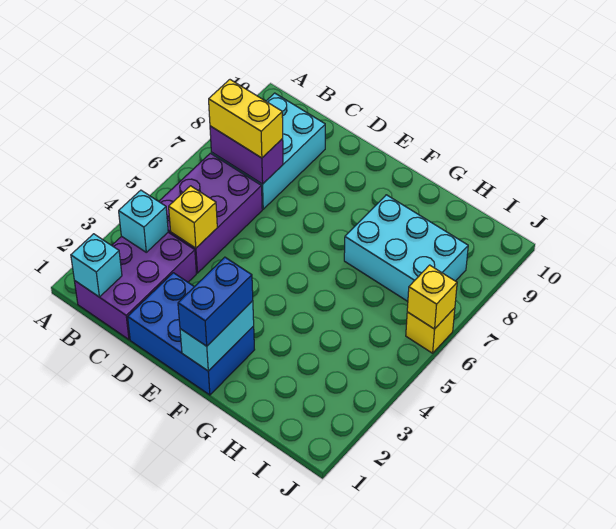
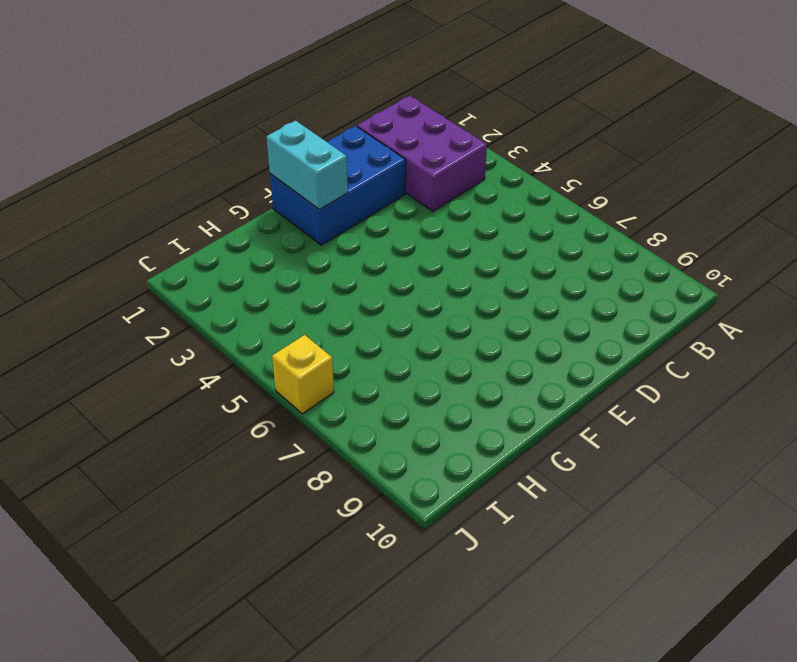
none -> purple brick B4:C6 level 1
none -> cyan brick B7:C9 level 1
none -> cyan brick G7:I8 level 1

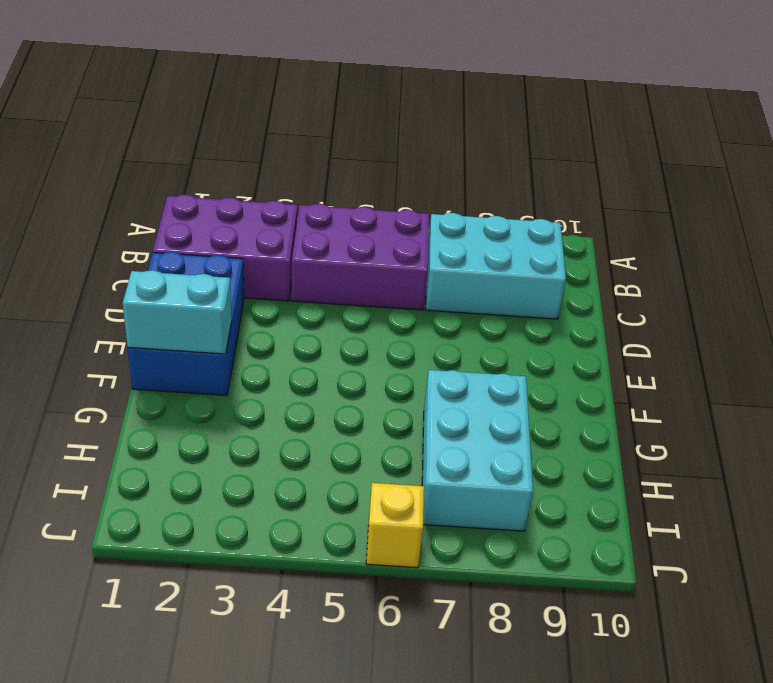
none -> cyan brick B1 level 2
none -> cyan brick B3 level 2
none -> purple brick B7:C7 level 2

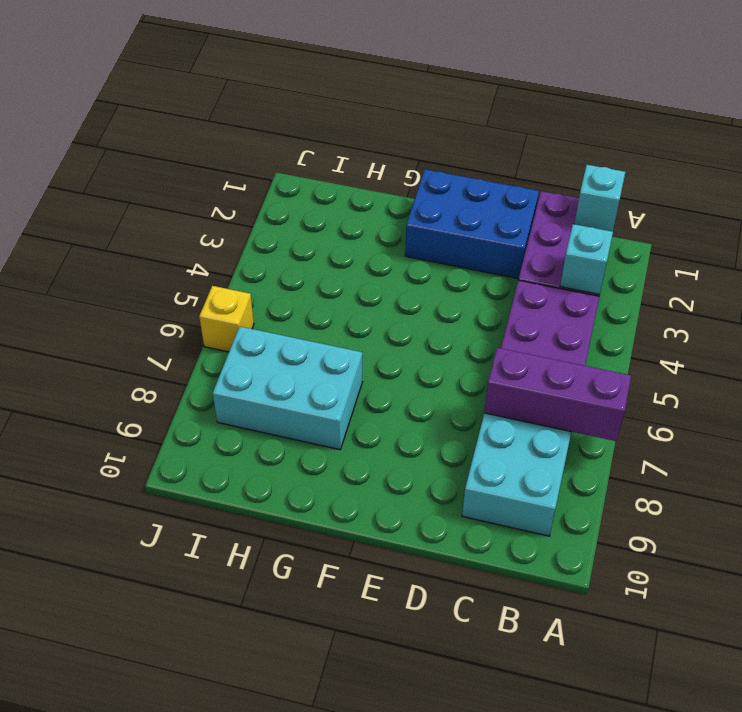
purple brick A7:C7 level 2 -> purple brick B7:C7 level 2
none -> yellow brick C4 level 2
none -> cyan brick F1:F2 level 2
none -> yellow brick J6 level 2

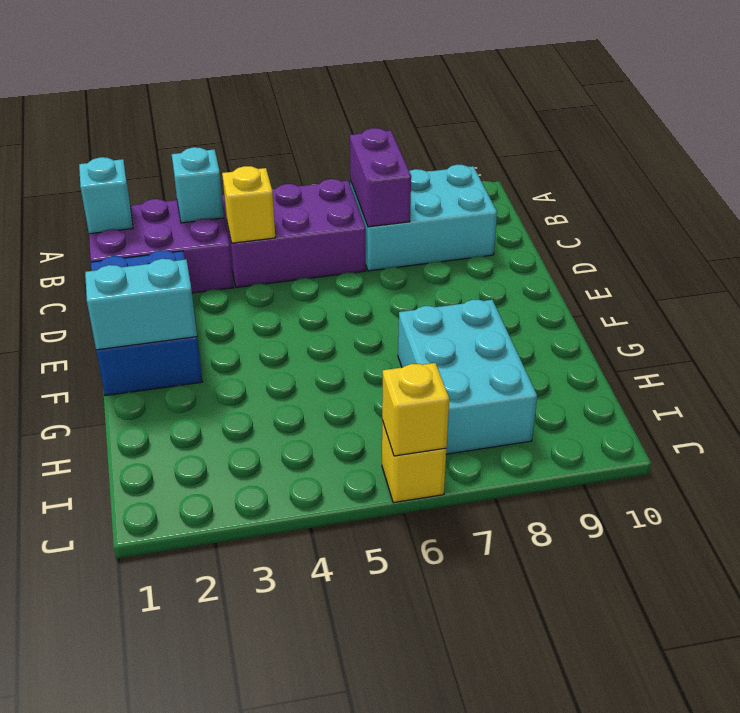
none -> yellow brick B7:C7 level 3
none -> blue brick F1:F2 level 3

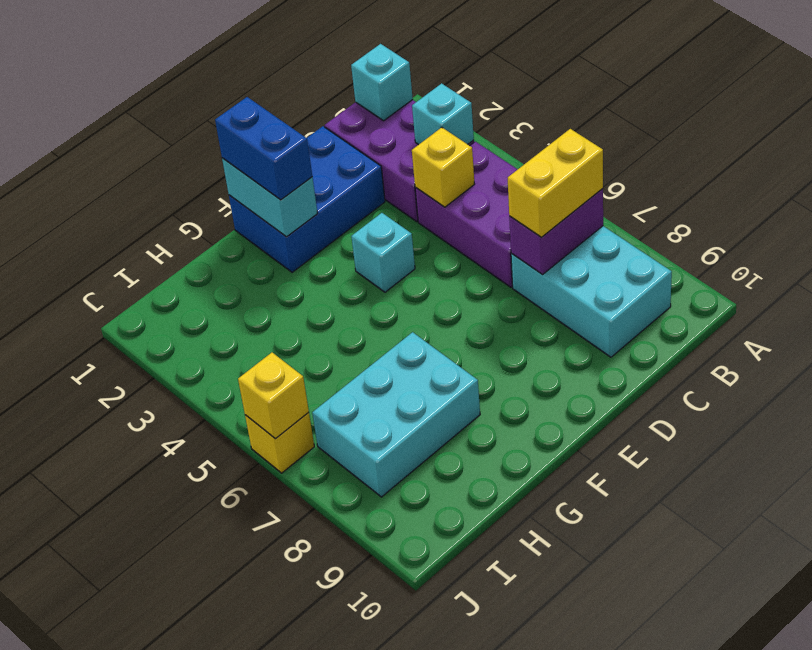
cyan brick E4 level 1 -> none

